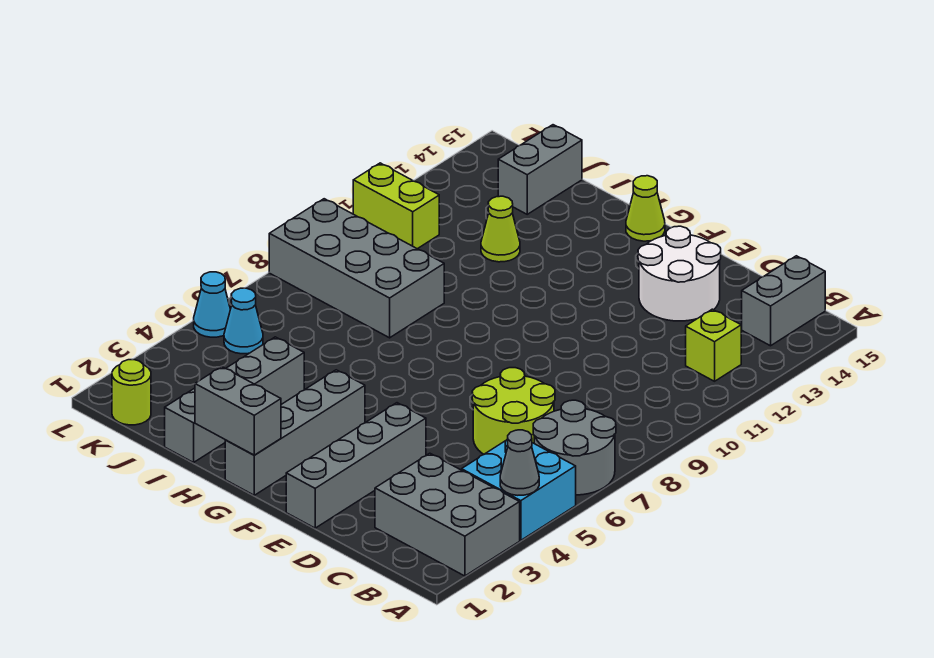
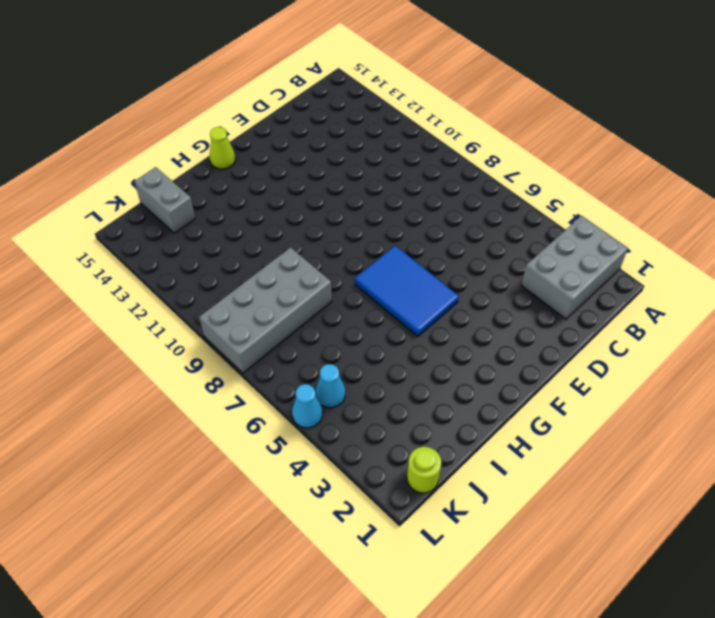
blue tile F5:G7 level 1 -> none
none -> cyan brick A4:B5 level 1
none -> grey round brick A6:B7 level 1
none -> lime brick B12 level 1

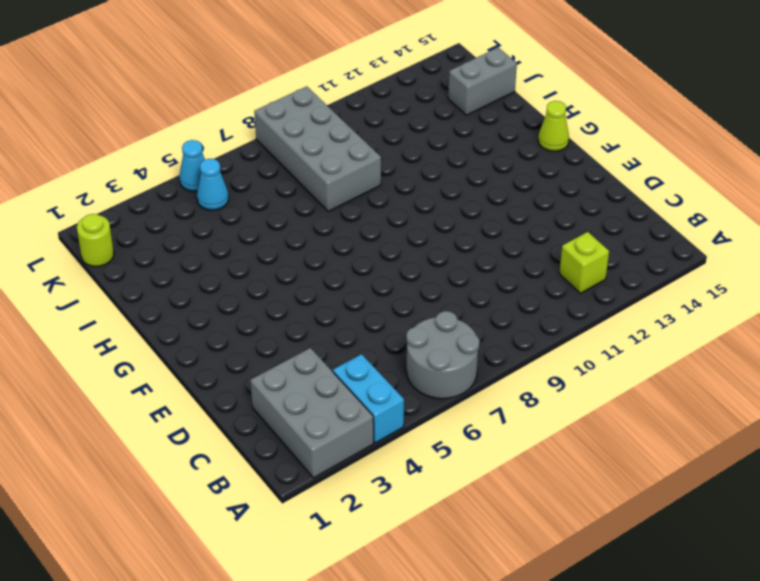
cyan brick A4:B4 level 1 -> cyan brick A4:B5 level 1
none -> grey brick B14:B15 level 1
none -> lime round brick C6:D7 level 1
none -> white round brick D13:E14 level 1

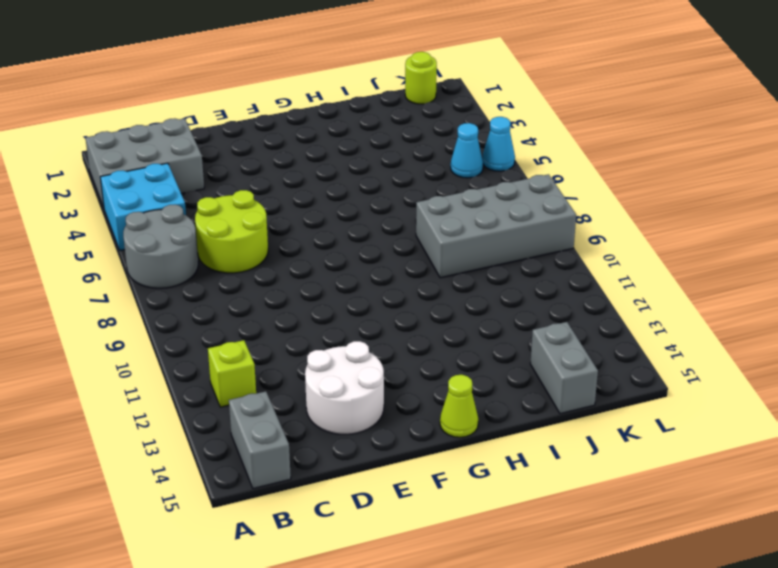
none -> grey brick E1:E4 level 1
none -> grey brick G1:G4 level 1
none -> grey brick I1:I4 level 1

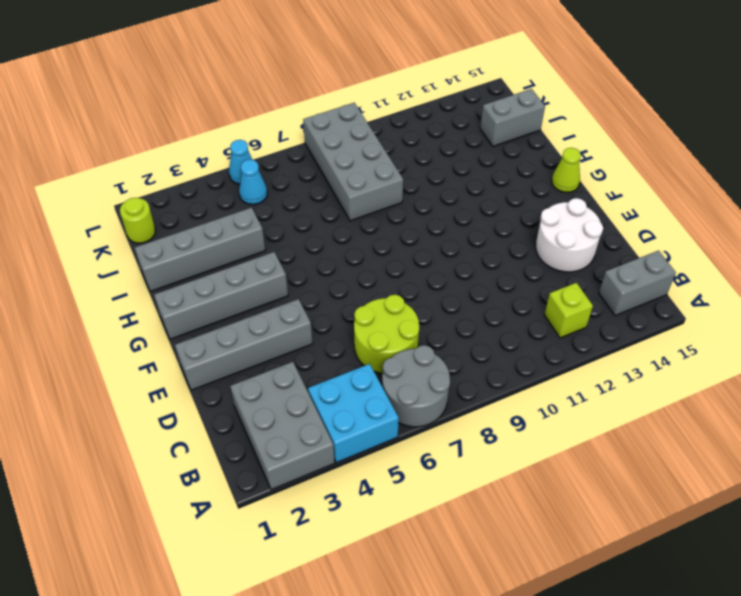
none -> lime cone I12 level 1
none -> lime brick K11:L11 level 1
none -> grey cone A4 level 2

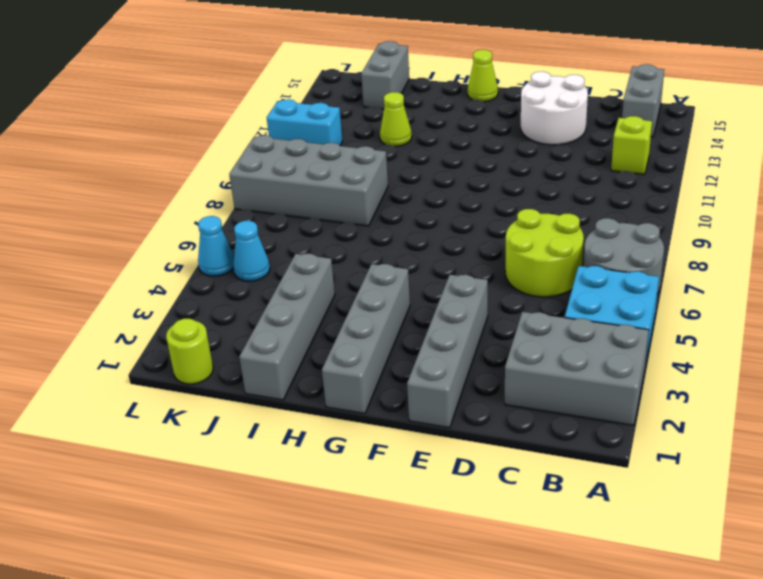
cyan brick K11:L11 level 1 -> lime brick K11:L11 level 1
none -> grey cone A4 level 2
none -> grey brick G1:H1 level 2

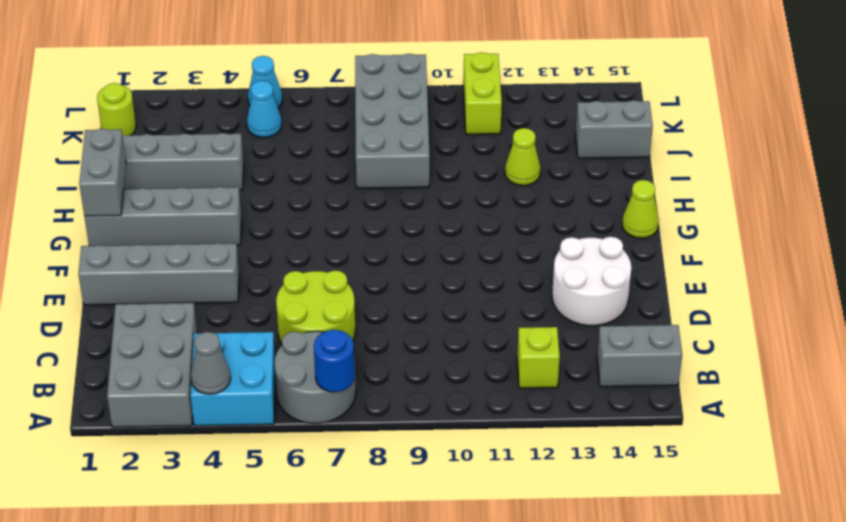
blue round brick A7 level 2 -> none

